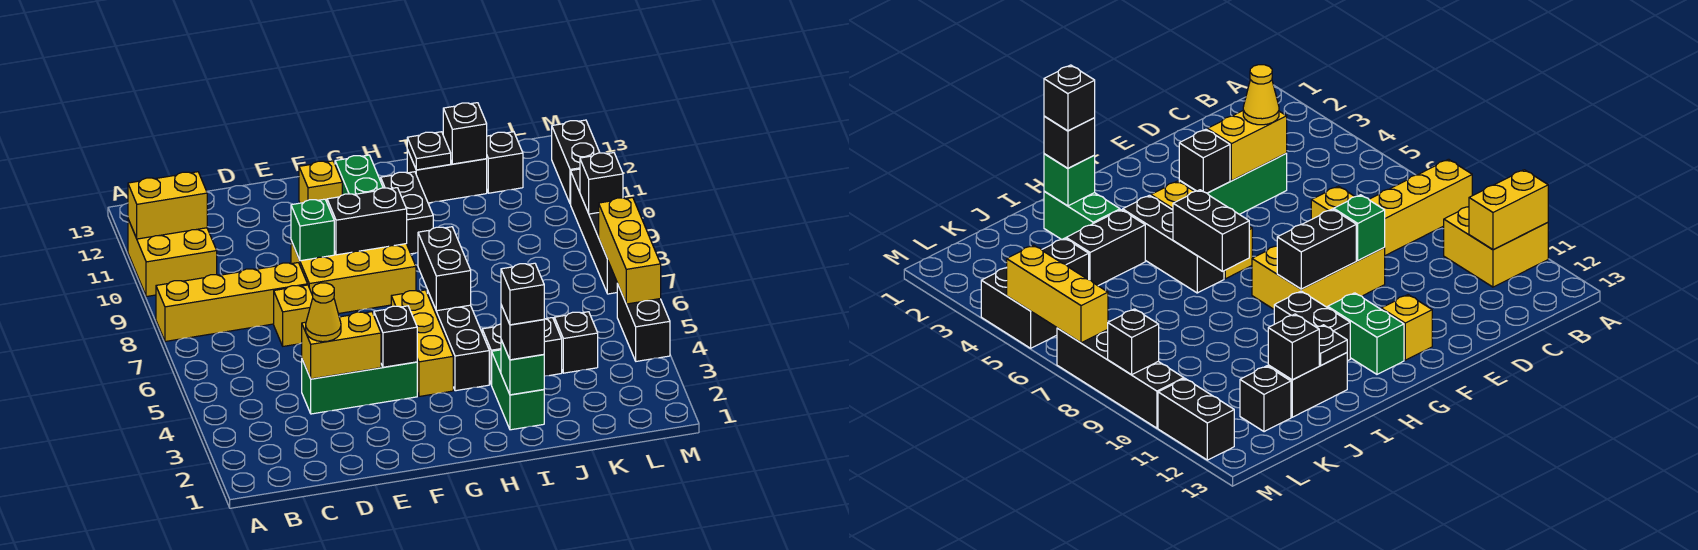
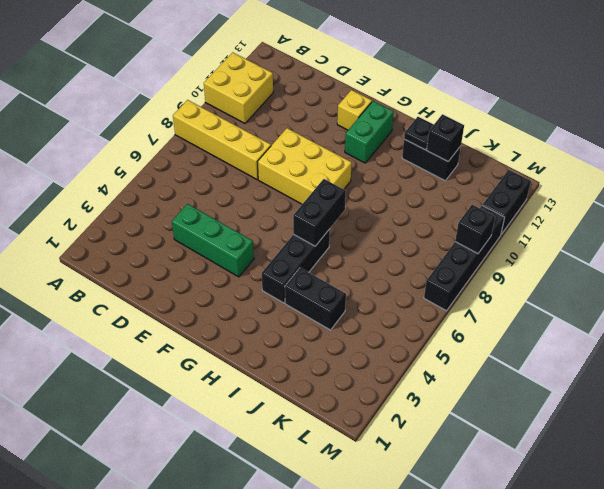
none -> yellow brick D7 level 1
none -> yellow brick G4:G6 level 1
none -> black brick H10:H11 level 1
none -> green brick I2:I3 level 1

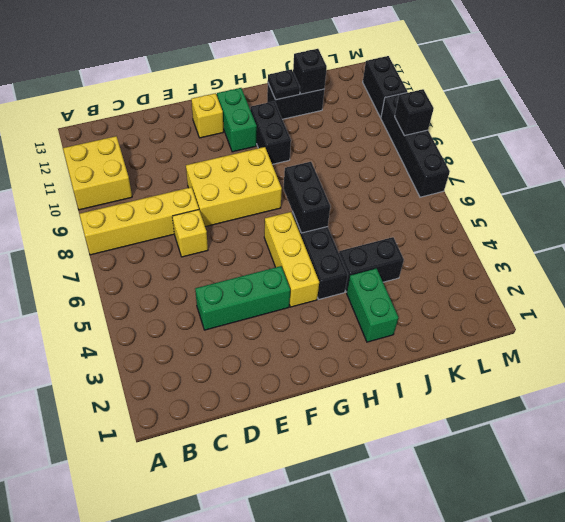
none -> black brick K4 level 1
none -> black brick K12 level 1
none -> black brick M4:M5 level 1
none -> yellow brick A11:B11 level 2

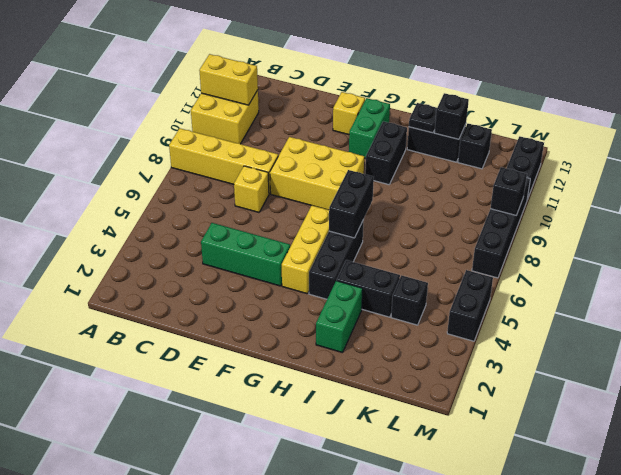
none -> yellow brick D4:E4 level 2
none -> green brick E9 level 2
none -> black brick F4 level 2
none -> black brick F9:G9 level 2

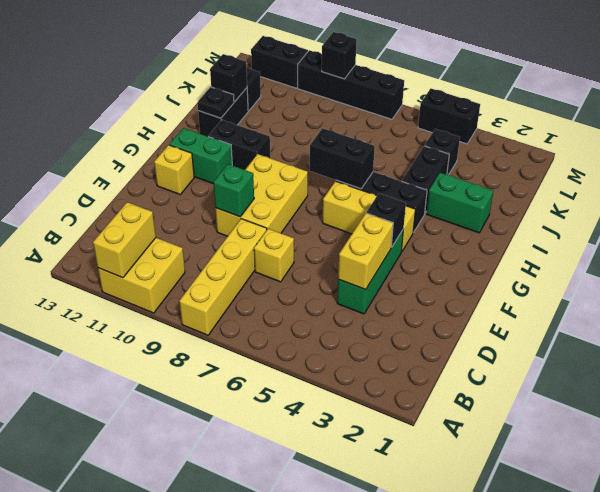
none -> black brick F9:G9 level 2
none -> green brick I2 level 2
none -> yellow brick M5:M7 level 2
none -> yellow cone D4 level 3

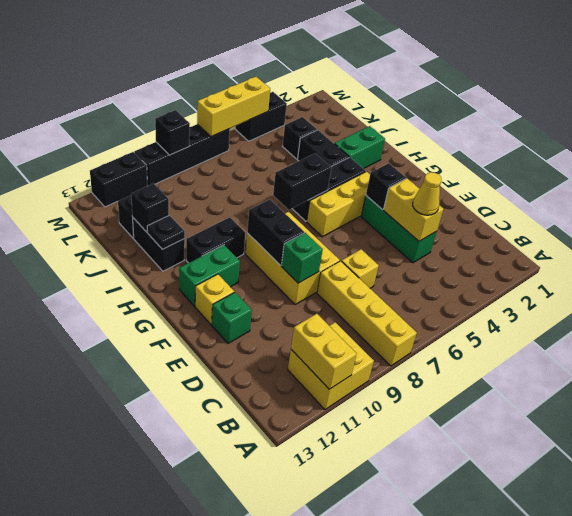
green brick E12 level 1 -> green brick I2 level 2
none -> black brick I2 level 3
none -> black brick I2 level 4

